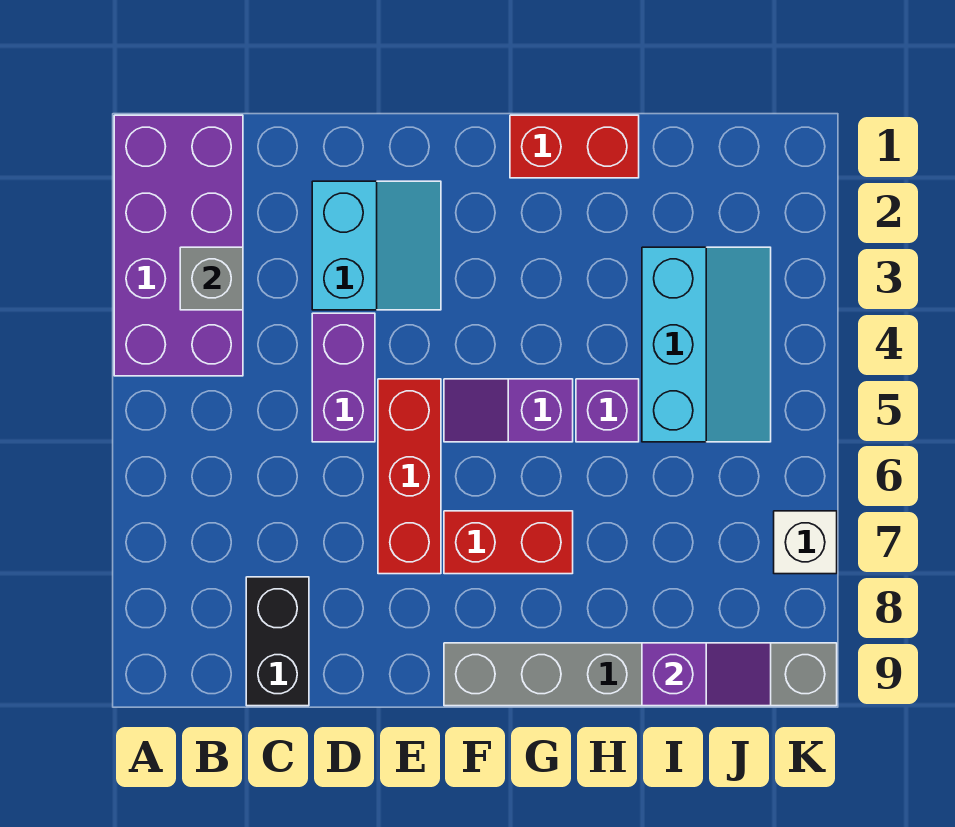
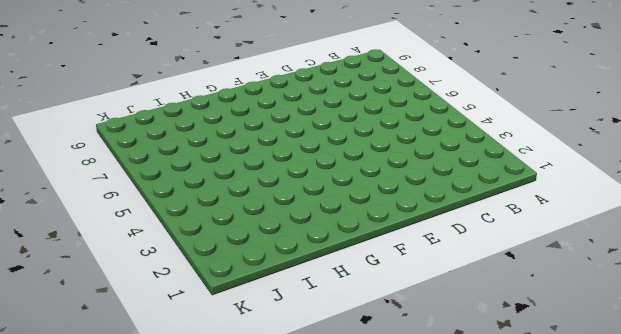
none -> purple brick A1:B4 level 1
none -> black brick C8:C9 level 1
none -> cyan slope D2:E3 level 1 top D

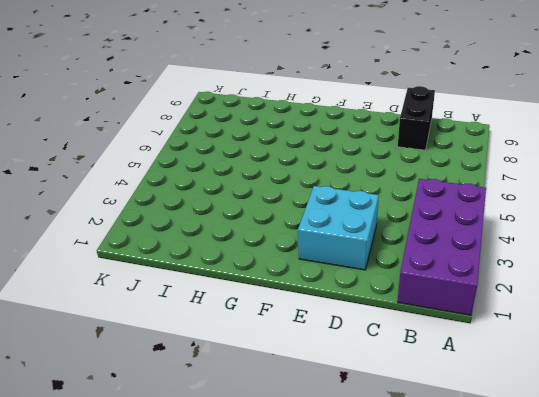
cyan brick D2:E3 level 1 -> cyan slope D2:E3 level 1 top D
none -> purple brick D4:D5 level 1
none -> red brick E5:E7 level 1
none -> purple slope F5:G5 level 1 top G

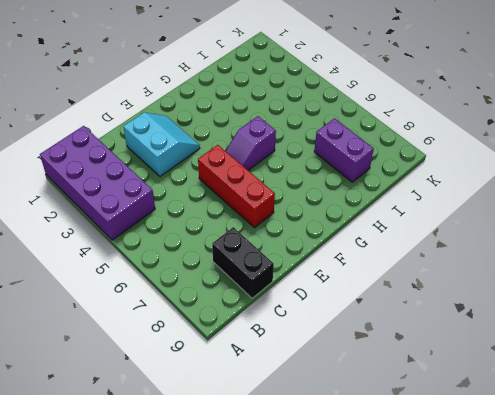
purple brick I7:I8 level 1 -> purple brick D4:D5 level 1
none -> red brick F7:G7 level 1
none -> grey brick F9:K9 level 1
none -> red brick G1:H1 level 1

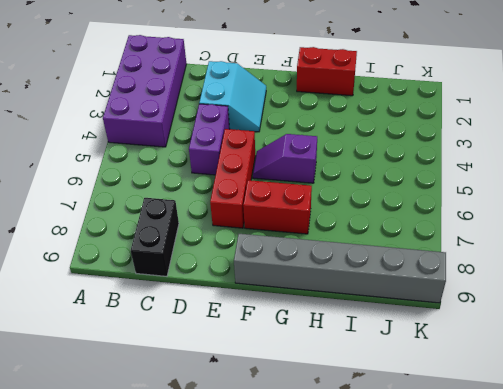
none -> purple brick H5 level 1
none -> cyan slope I3:J5 level 1 top I
none -> white brick K7 level 1

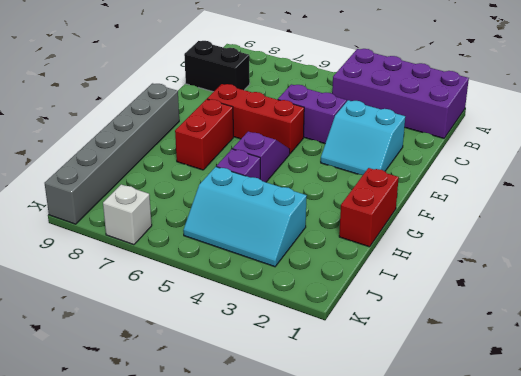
none -> grey brick B3 level 2
none -> purple slope I9:J9 level 2 top I

